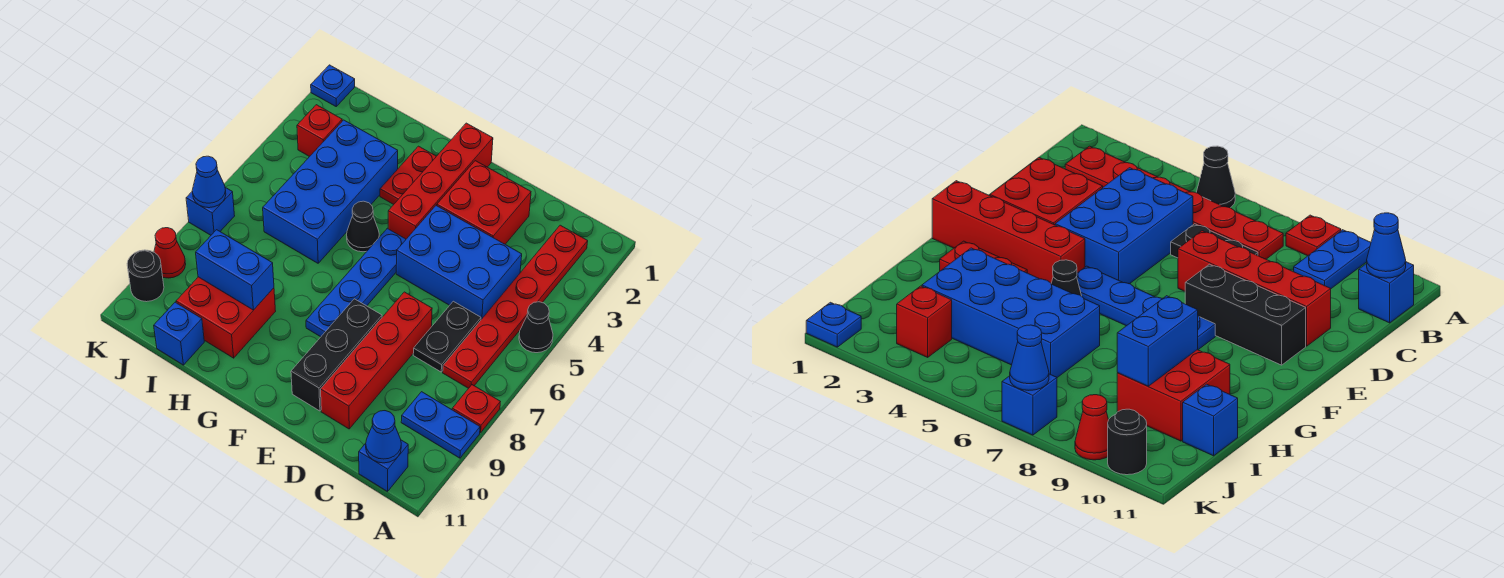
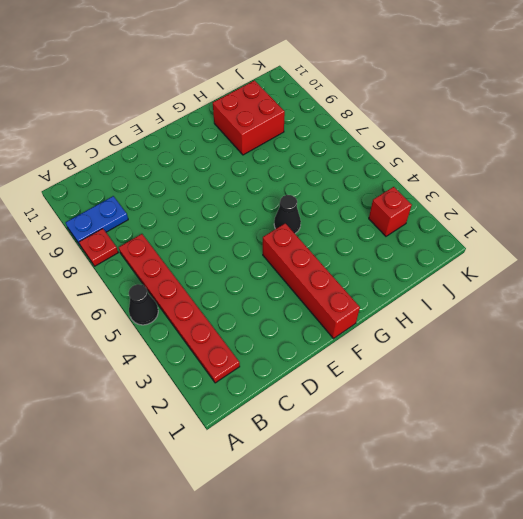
none -> blue brick B11 level 1
none -> blue brick C4:E5 level 1
none -> black plate C6:C7 level 1

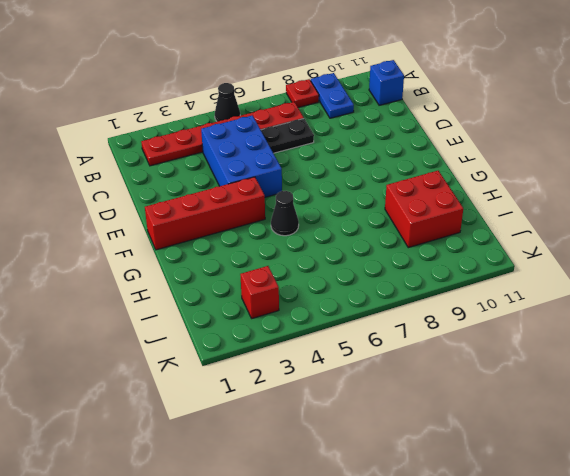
none -> red brick D2:E3 level 1
none -> red brick D7:D10 level 1
none -> black brick E8:E10 level 1

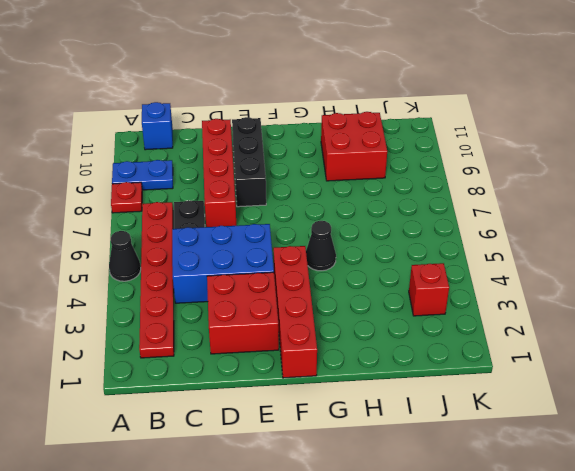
none -> blue plate F5:F8 level 1
none -> red plate G2:G3 level 1
none -> blue brick H3:I6 level 1

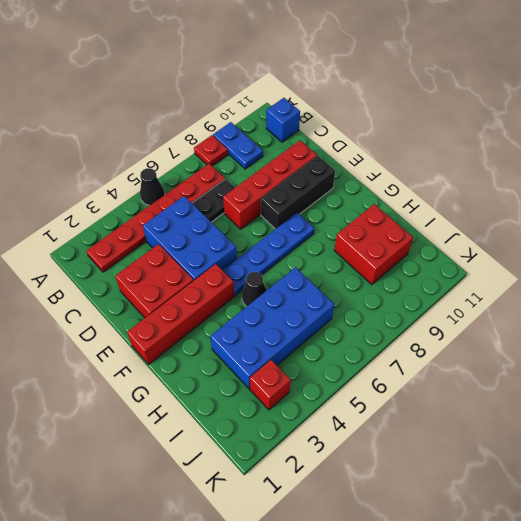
none -> red plate G2:G3 level 1
none -> blue brick I11 level 1
none -> blue plate K1 level 1

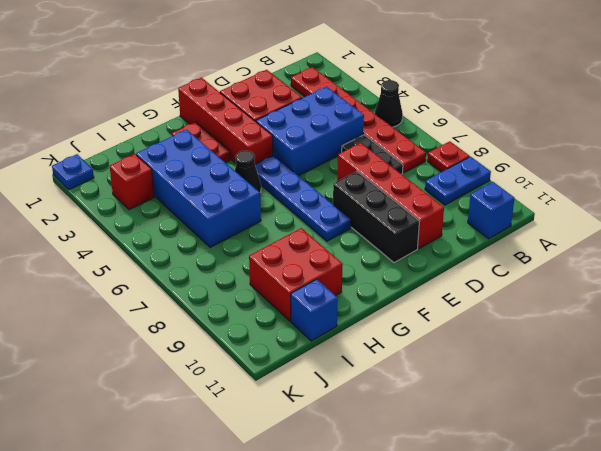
none -> blue brick K7 level 1
none -> red cone K9 level 1
none -> black round brick K10 level 1

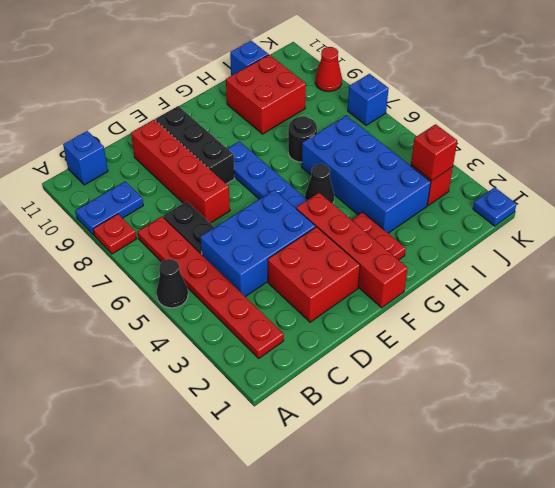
black round brick H7 level 1 -> black round brick K10 level 1
red brick J3 level 2 -> none
none -> blue cone B11 level 2
none -> blue brick H9:I9 level 2
none -> blue cone K7 level 2

